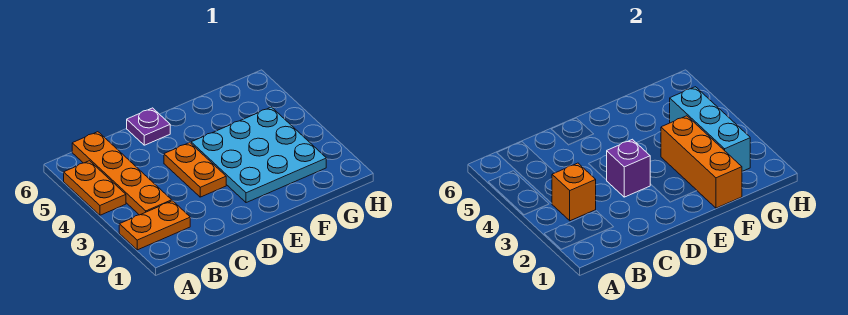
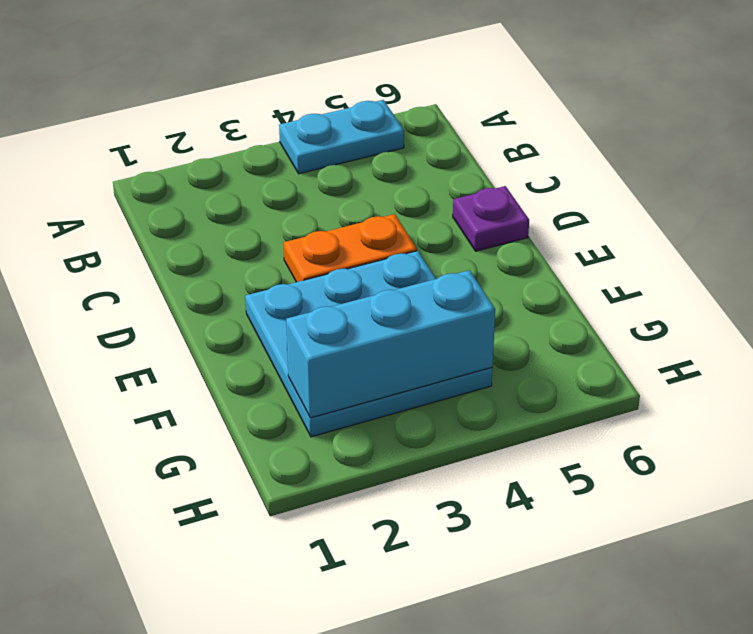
cyan plate A4:A5 level 1 -> orange plate A4:A5 level 1
none -> orange plate A2:B2 level 1
none -> orange plate B3:B6 level 1

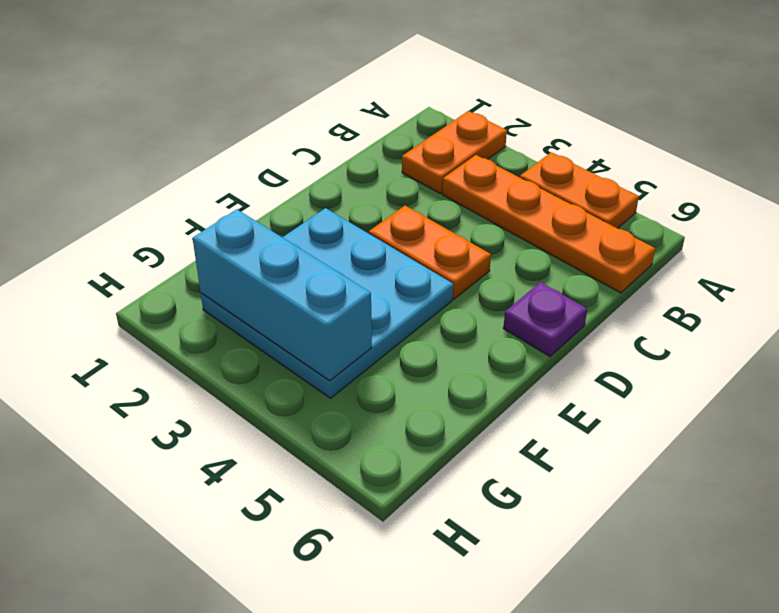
none -> orange brick B3 level 2
none -> purple brick D3 level 2

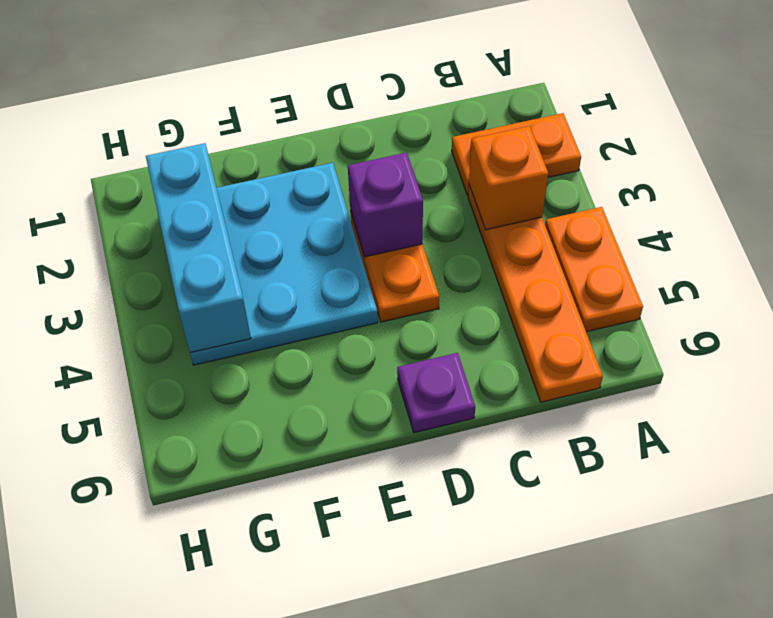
none -> orange brick F1:F3 level 2

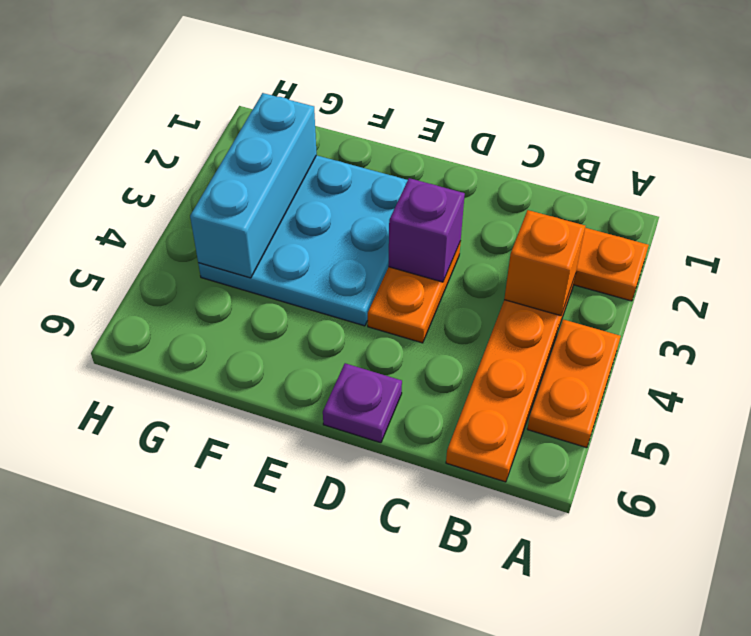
none -> orange brick F1:F3 level 2

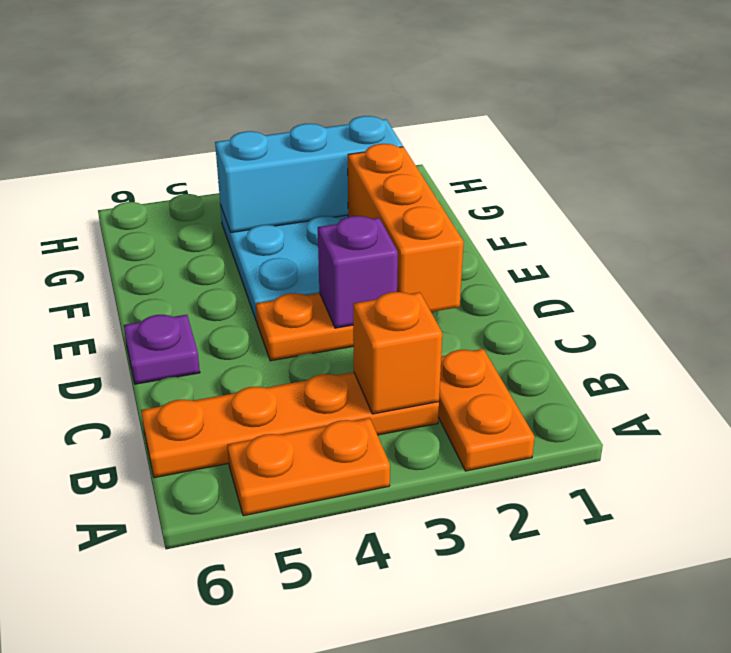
orange brick D2:F2 level 2 -> orange brick F1:F3 level 2

